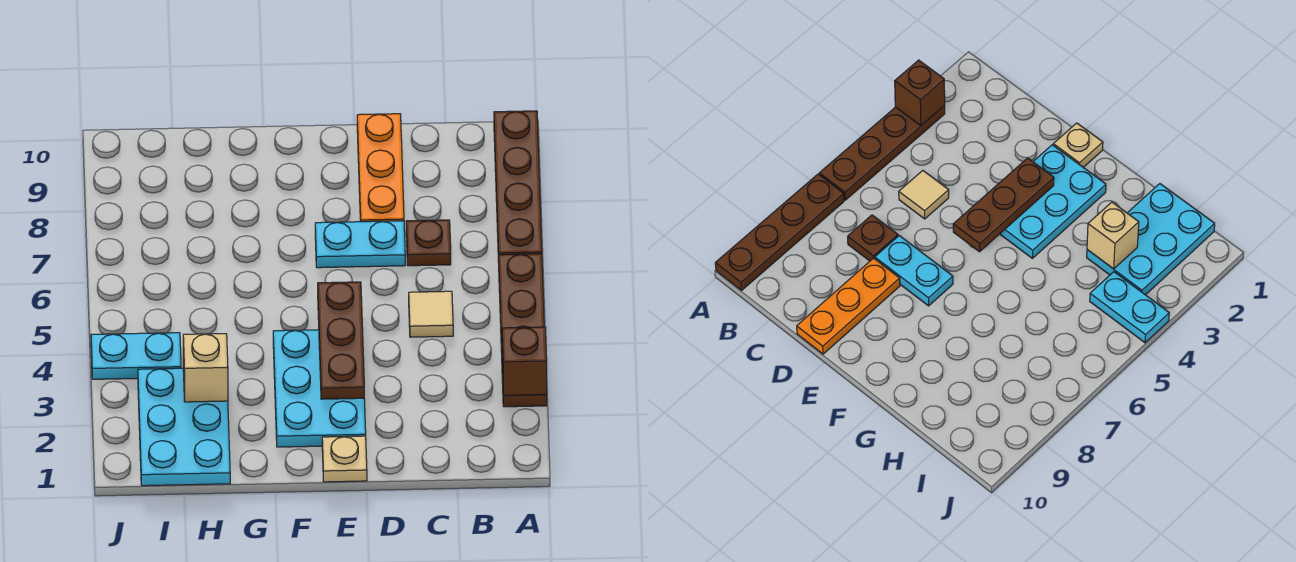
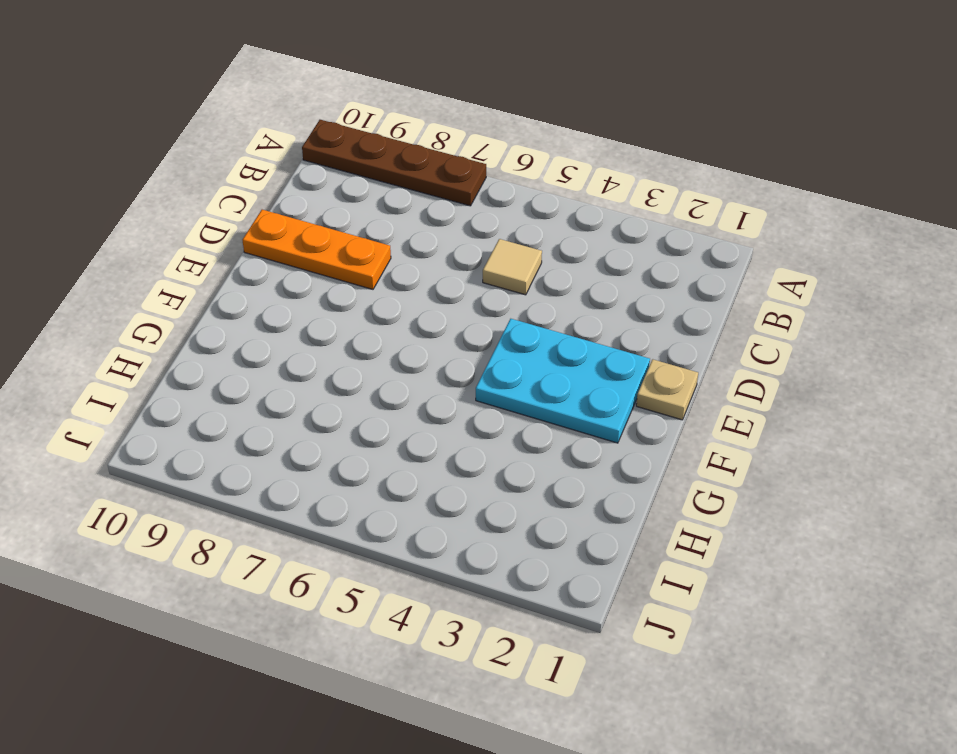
none -> brown plate A3:A6 level 1
none -> brown plate C7 level 1
none -> cyan plate D7:E7 level 1

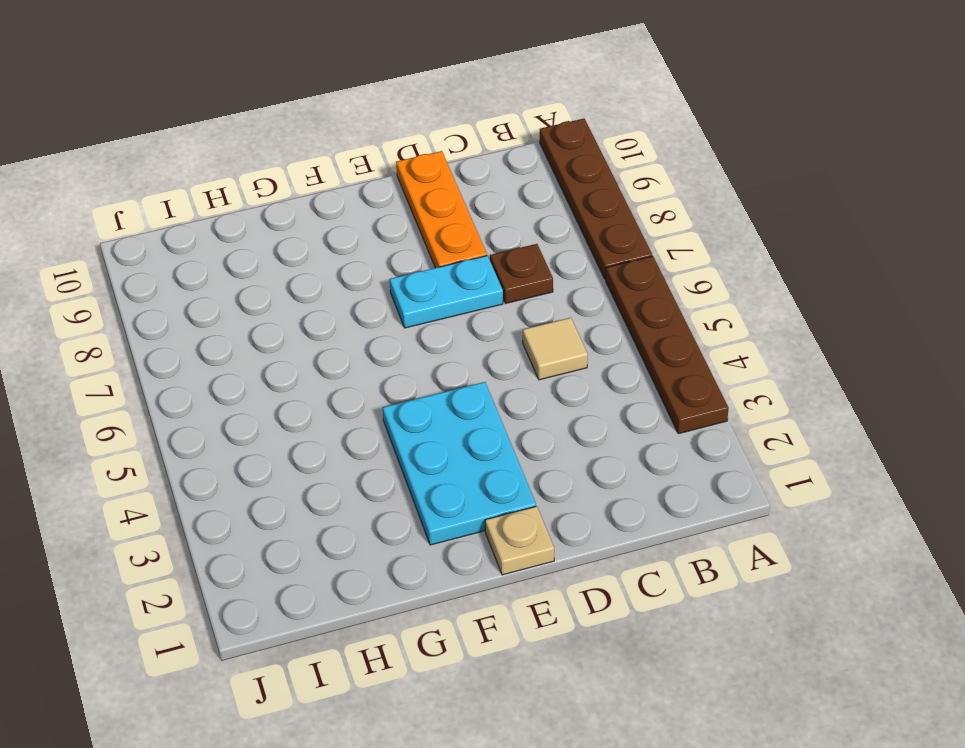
none -> cyan plate H1:I3 level 1
none -> cyan plate I4:J4 level 1
none -> brown brick A3 level 2

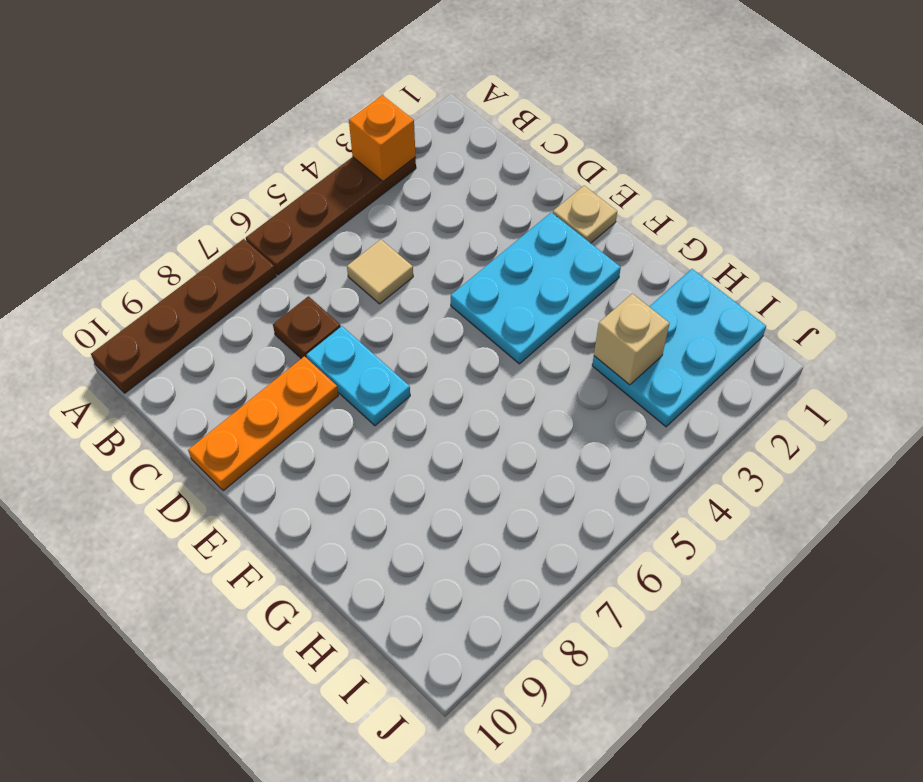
orange brick A3 level 2 -> brown brick A3 level 2
none -> cyan plate I4:J4 level 1
none -> brown plate E3:E5 level 2

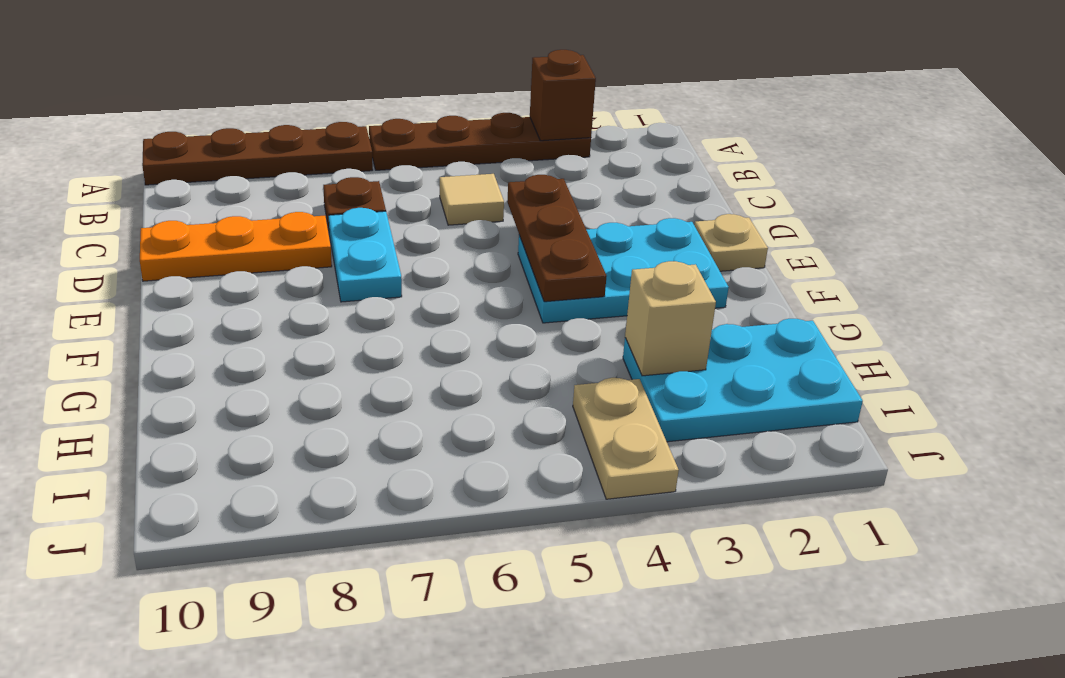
brown plate D4:F4 level 2 -> brown plate E3:E5 level 2
tan plate I4:J4 level 1 -> cyan plate I4:J4 level 1

